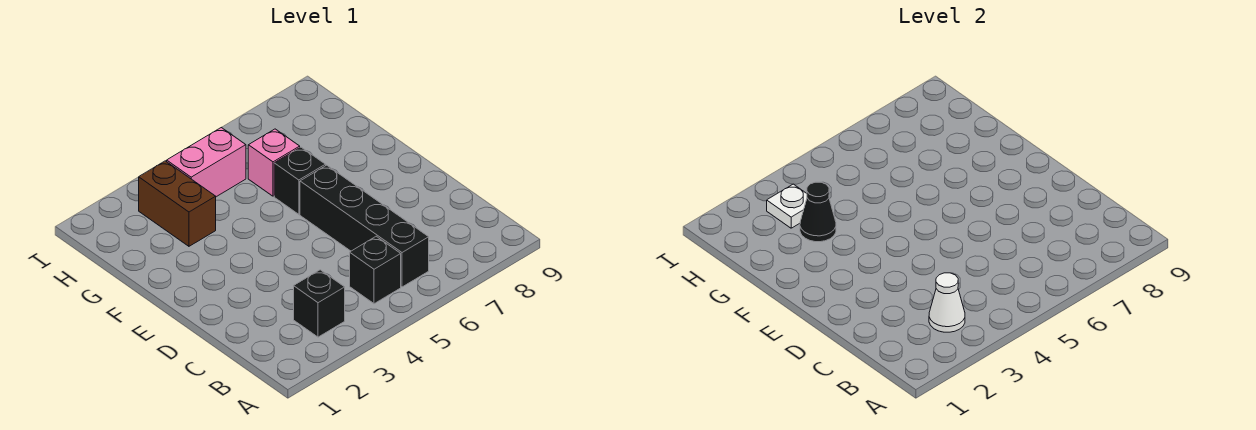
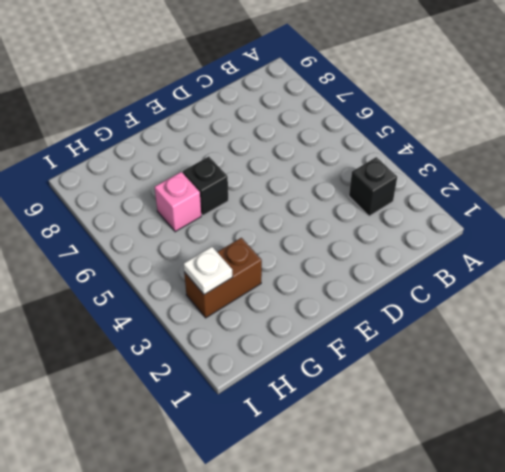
none -> black brick B5 level 1
none -> black brick B6:E6 level 1

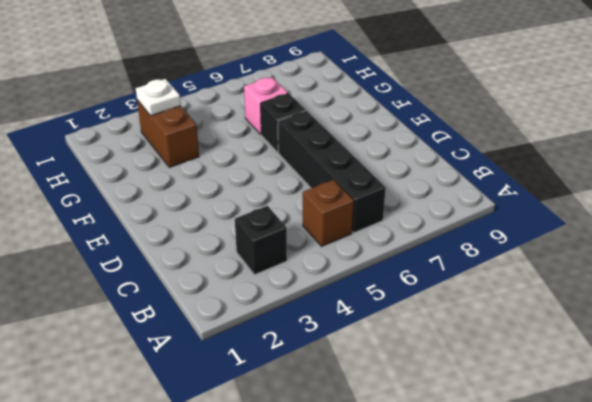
brown brick B5 level 1 -> black brick B5 level 1
none -> pink brick H4:H5 level 1
none -> white cone B3 level 2

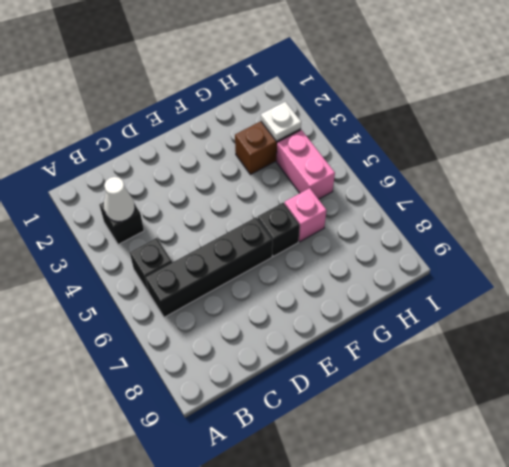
none -> black cone G3 level 2

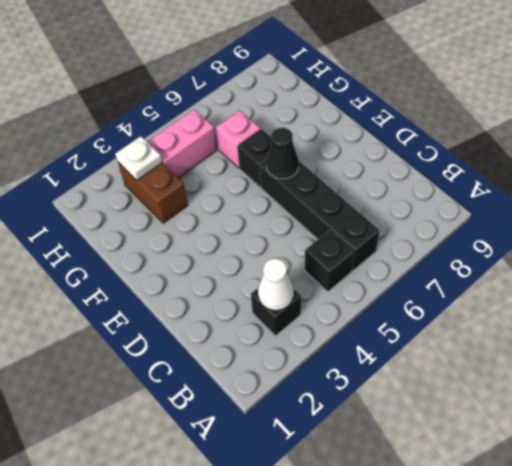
black cone E6 level 2 -> black cone G3 level 2

